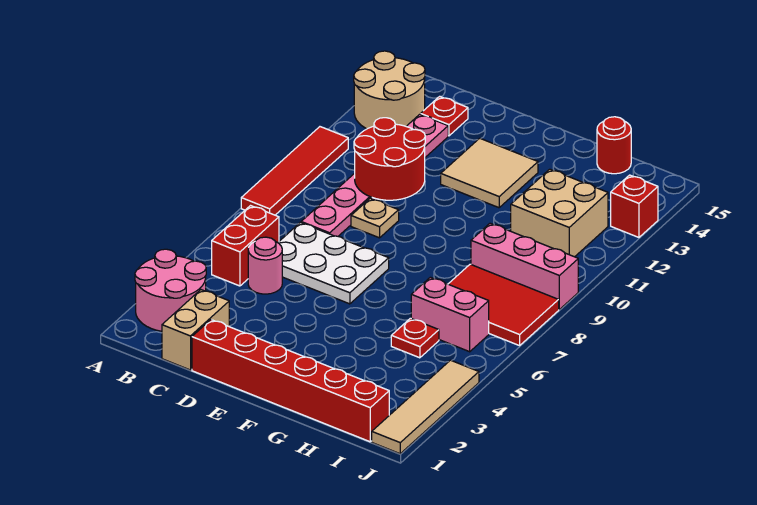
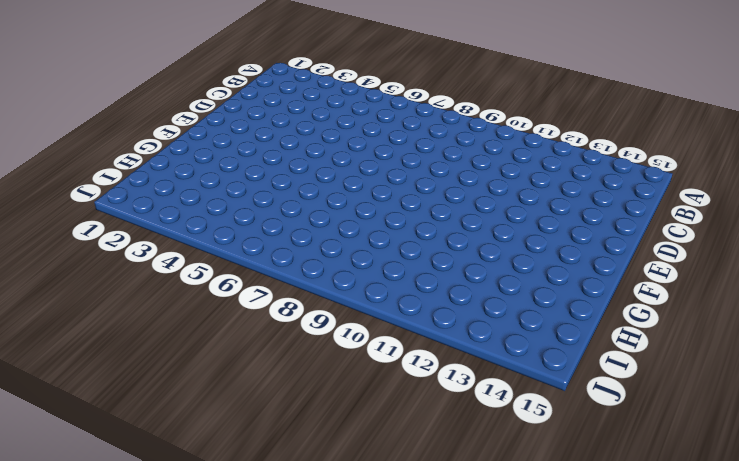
none -> pink round brick A2:B3 level 1
none -> red tile A8:A11 level 1
none -> tan round brick A13:B14 level 1

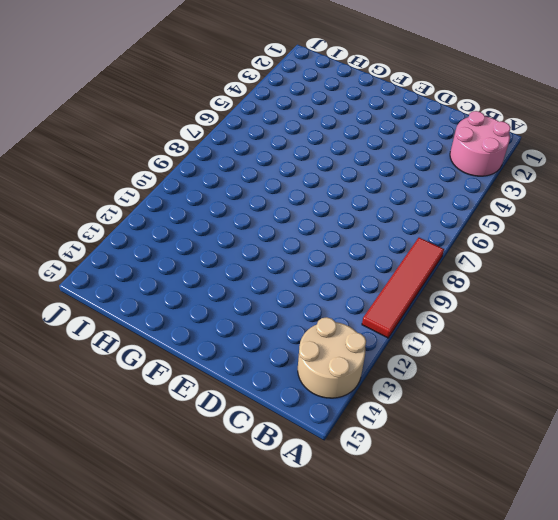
none -> red brick B5:B6 level 1
none -> tan brick C1:C2 level 1
none -> pink round brick C5 level 1

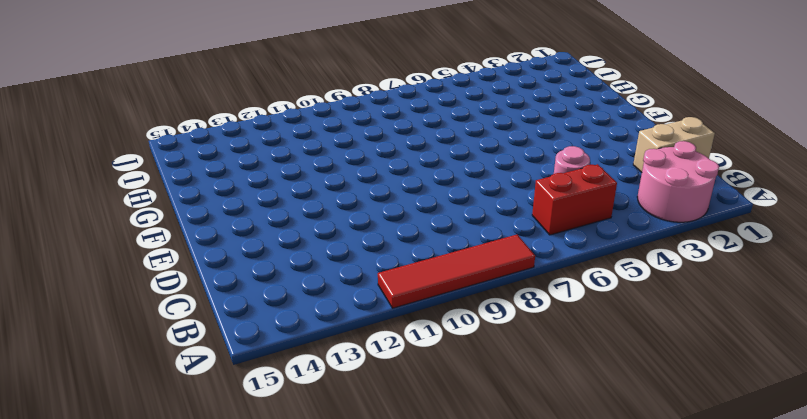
none -> tan round brick A13:B14 level 1
none -> white plate C6:E7 level 1
none -> pink plate C8:C13 level 1

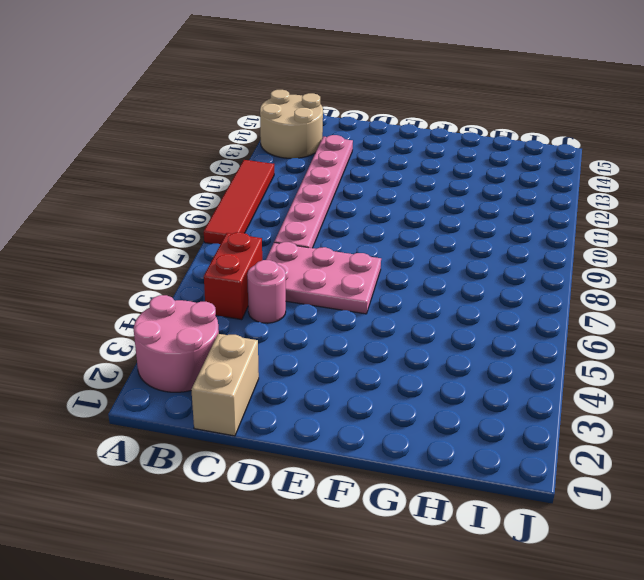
pink plate C6:E7 level 1 -> white plate C6:E7 level 1
none -> red plate C14 level 1
none -> red brick D1:I1 level 1
none -> tan plate D9 level 1

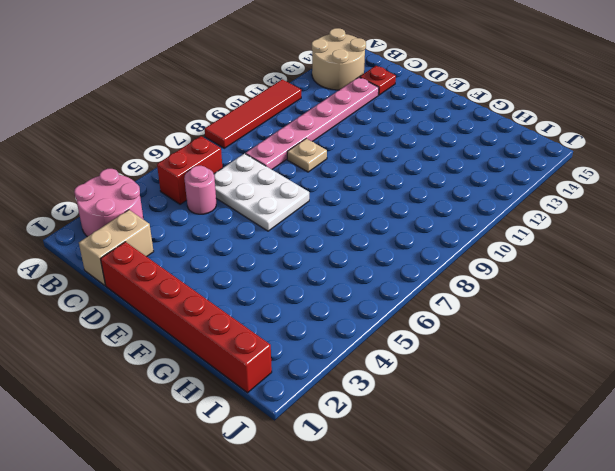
none -> tan tile E12:F13 level 1
none -> red plate H5 level 1
none -> pink brick H6:I6 level 1

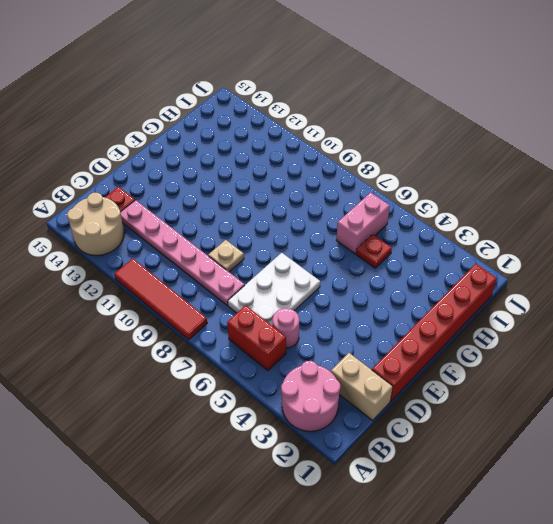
none -> tan tile E12:F13 level 1
none -> red tile H7:J8 level 1
none -> pink brick H9:J9 level 1

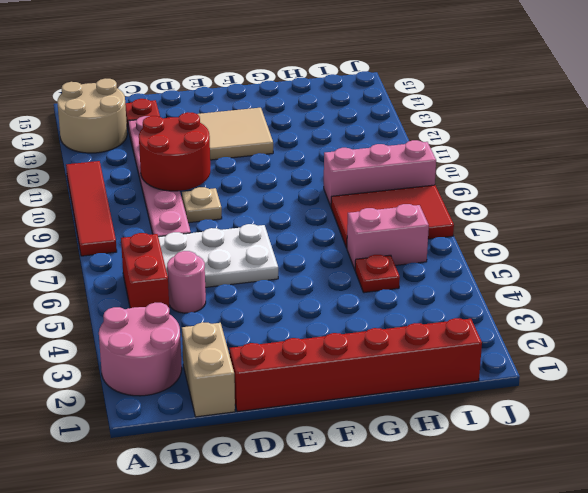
none -> tan brick H11:I12 level 1
none -> red round brick H15 level 1
none -> tan tile J1:J4 level 1

